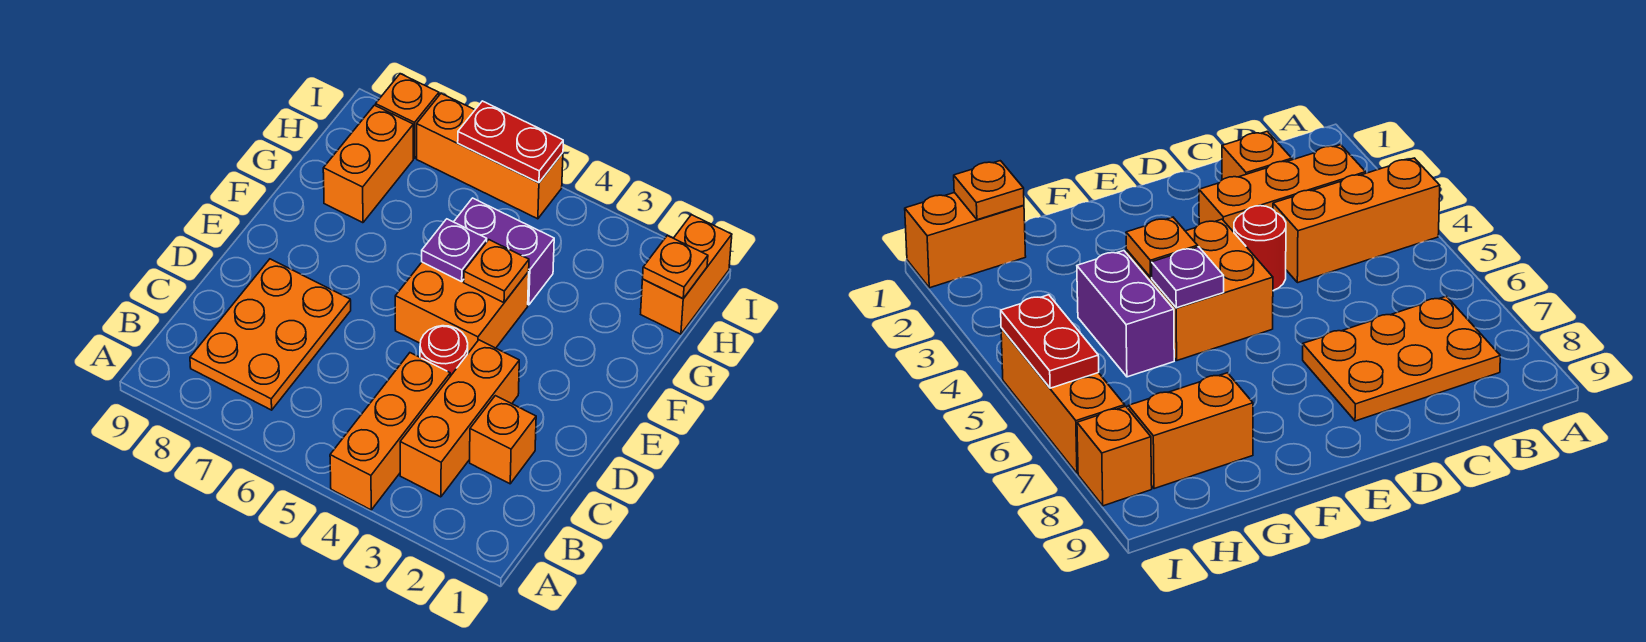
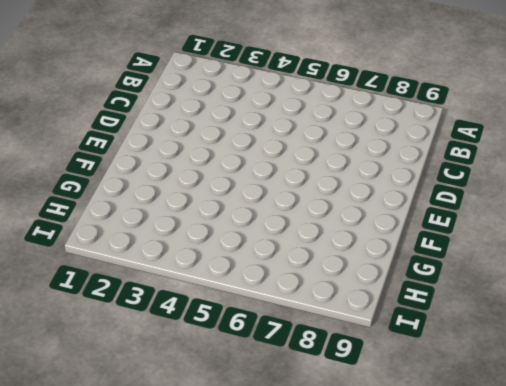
none -> orange brick A4:C4 level 1
none -> orange brick B3:D3 level 1
none -> orange plate B7:D8 level 1

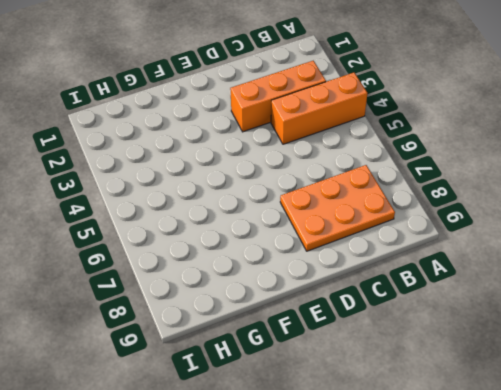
none -> orange brick C2 level 1
none -> red round brick D4 level 1
none -> orange brick E4:F5 level 1

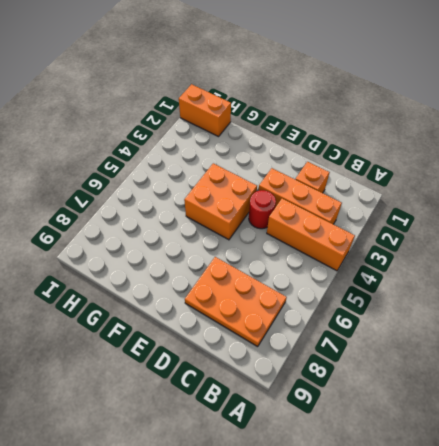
none -> purple brick G4:G5 level 1
none -> orange brick G8:H8 level 1
none -> orange brick I5:I7 level 1

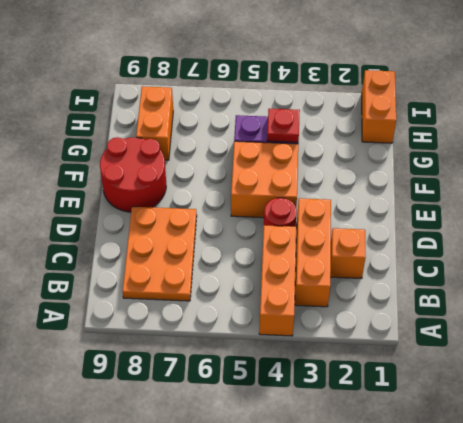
red round brick E8:F9 level 1 -> none
red plate G4 level 2 -> none
none -> orange brick I5:I7 level 1
none -> orange brick I8 level 1
none -> orange plate F4 level 2

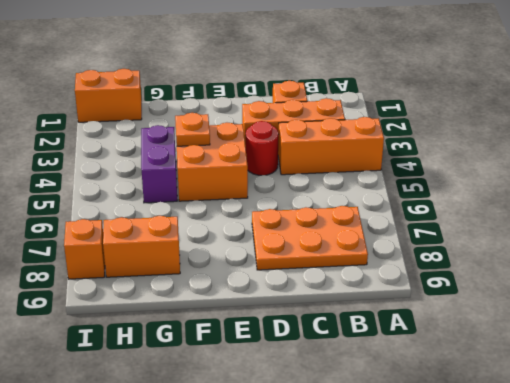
none -> orange brick I5:I7 level 1
none -> purple plate F5 level 2
none -> orange plate H1 level 2

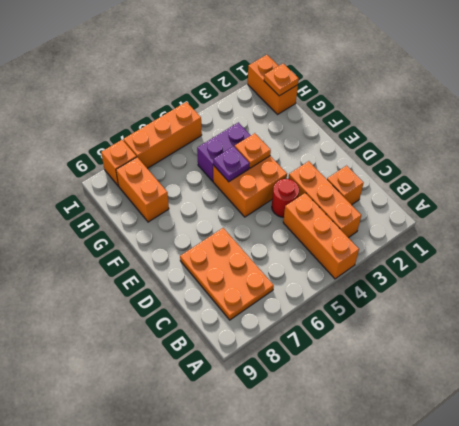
none -> red plate I5:I6 level 2

